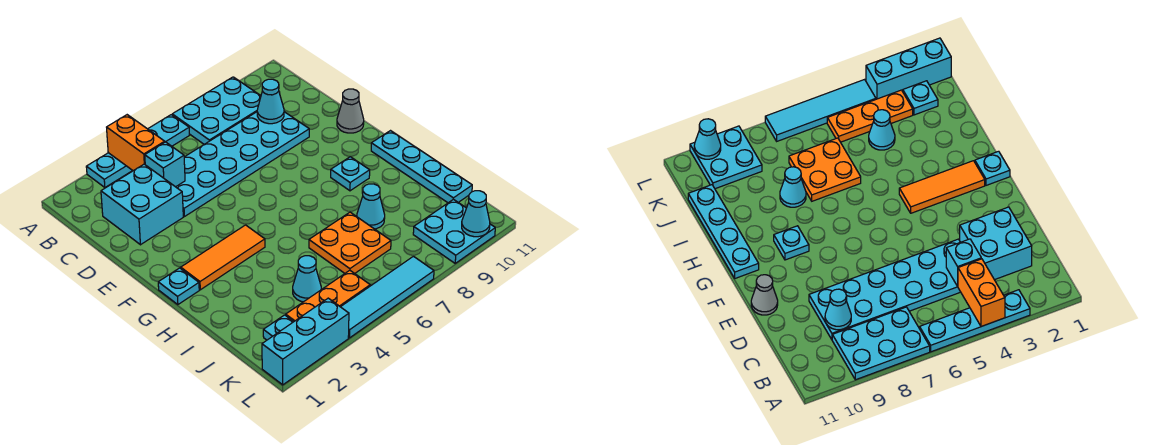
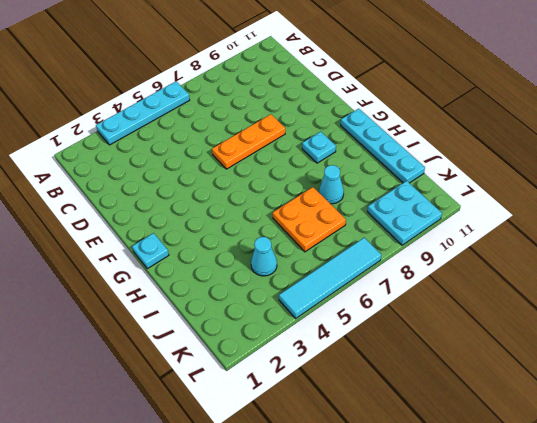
orange plate E6:E8 level 1 -> orange plate K3:K5 level 1
none -> cyan plate A7:B9 level 1
none -> cyan brick C2:D3 level 1
none -> cyan plate C4:D9 level 1

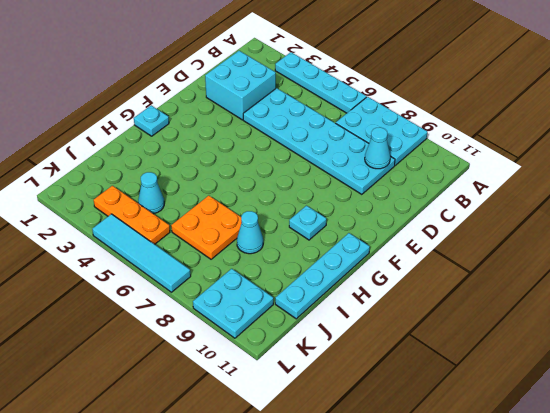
none -> grey cone E11 level 1
none -> orange tile G2:G4 level 1
none -> cyan plate K2 level 1

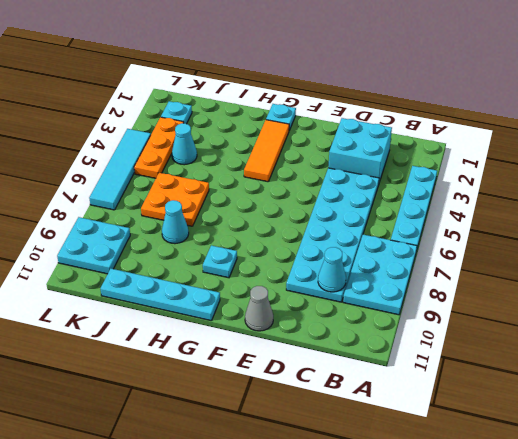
none -> cyan brick L1:L3 level 1
none -> orange brick A4:B4 level 2
none -> cyan brick C4 level 2

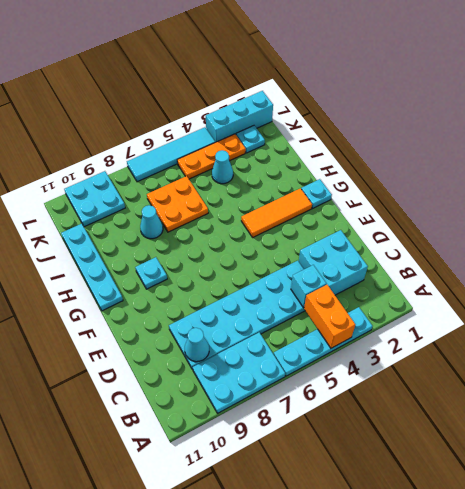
none -> grey cone E11 level 1
none -> cyan cone L10 level 2

